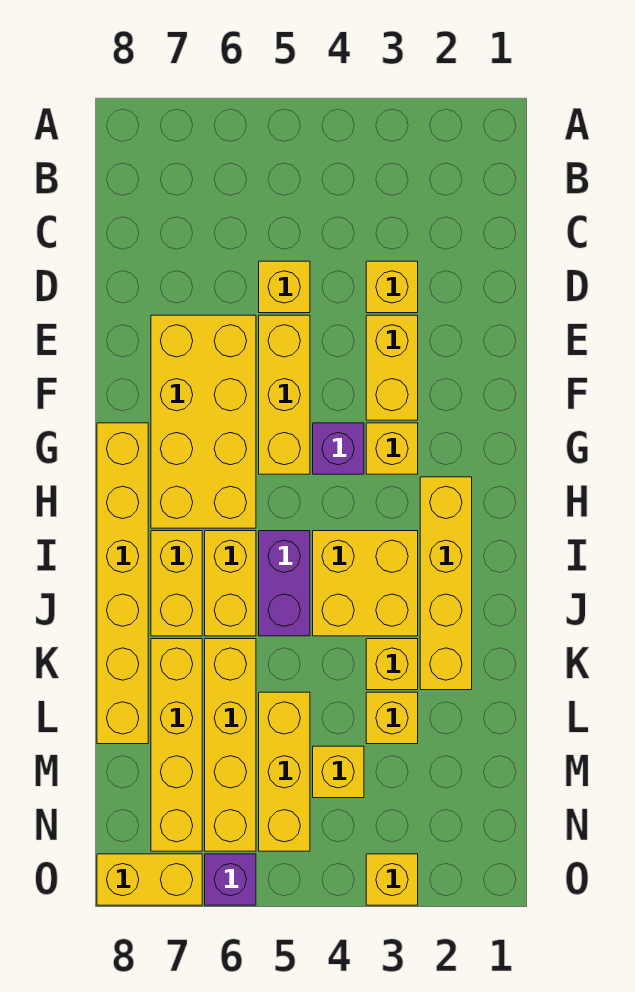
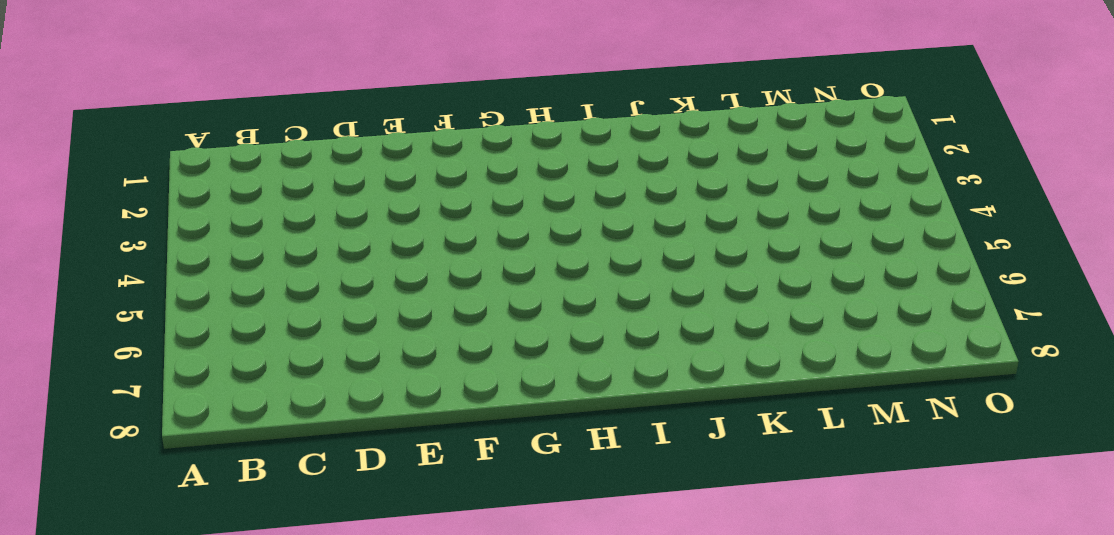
none -> yellow brick D3 level 1
none -> yellow brick D5 level 1
none -> yellow brick E3:F3 level 1

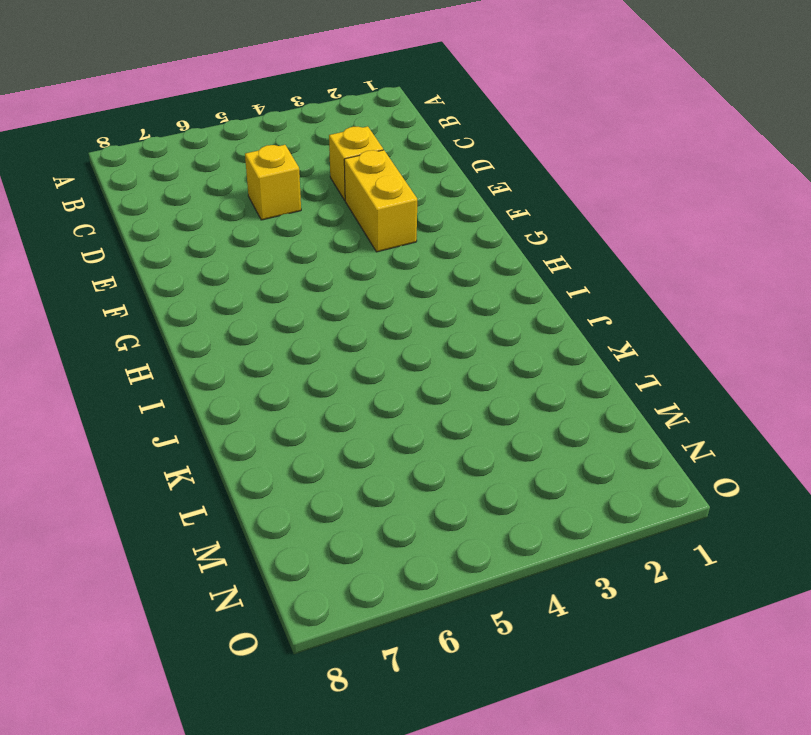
none -> yellow brick E5:G5 level 1
none -> yellow brick E6:H7 level 1
none -> yellow brick G3 level 1

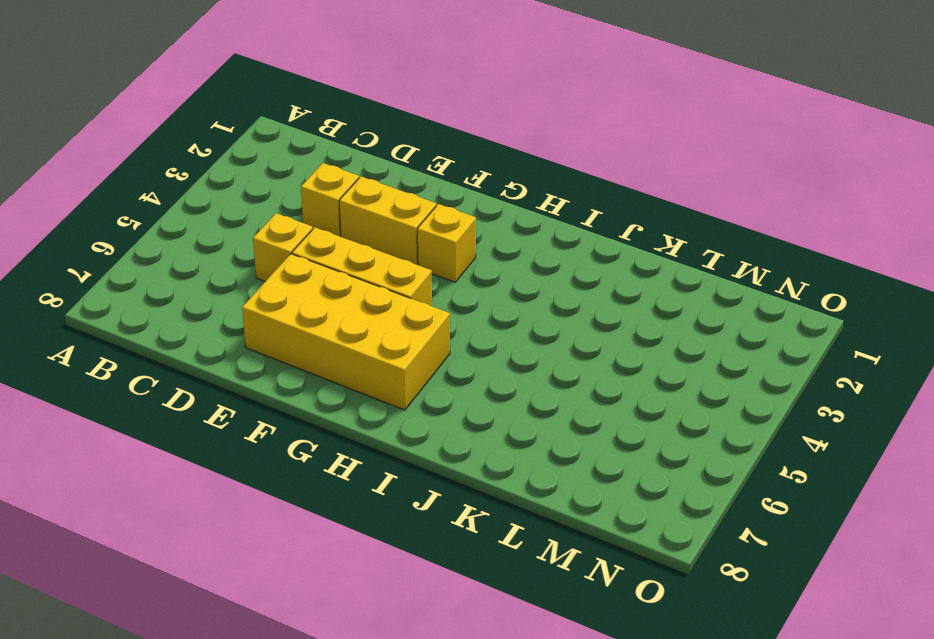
none -> purple brick G4 level 1
none -> yellow brick G8:L8 level 1
none -> yellow brick H2:K2 level 1

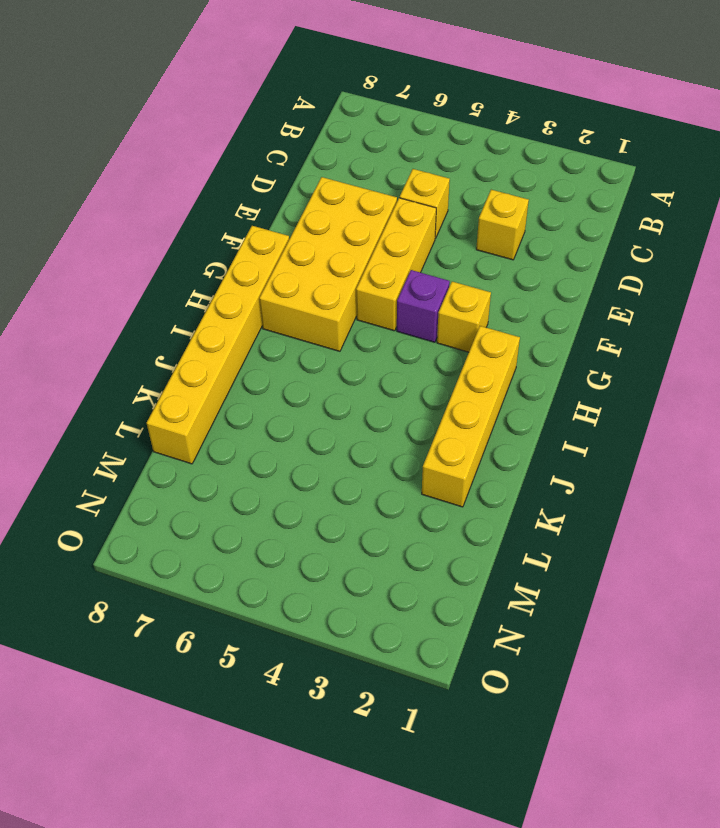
none -> yellow brick E3:F3 level 1
none -> yellow brick I3:J4 level 1
none -> purple brick I5:J5 level 1

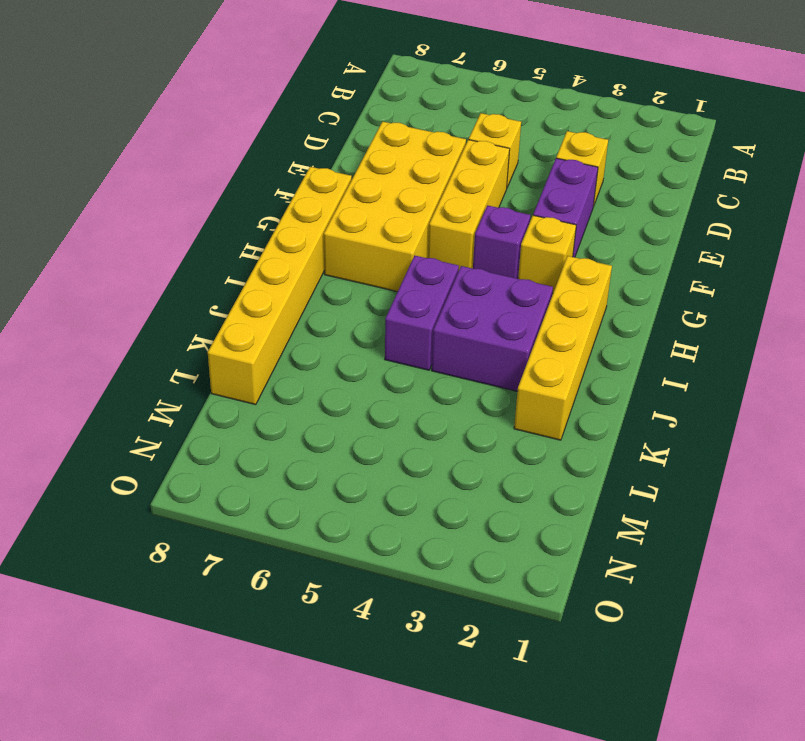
purple brick E3:F3 level 1 -> yellow brick E3:F3 level 1
purple brick I3:J4 level 1 -> yellow brick I3:J4 level 1
none -> yellow brick I6:J6 level 1
none -> yellow brick I7:J7 level 1
none -> yellow brick K3 level 1

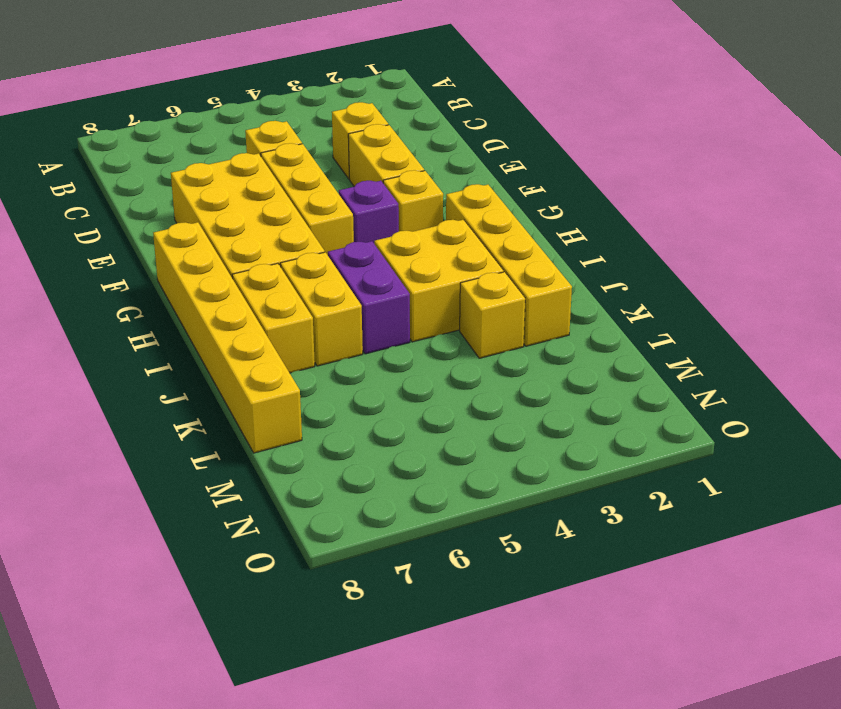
none -> yellow brick K6:N6 level 1
none -> yellow brick K7:N7 level 1
none -> yellow brick L3 level 1

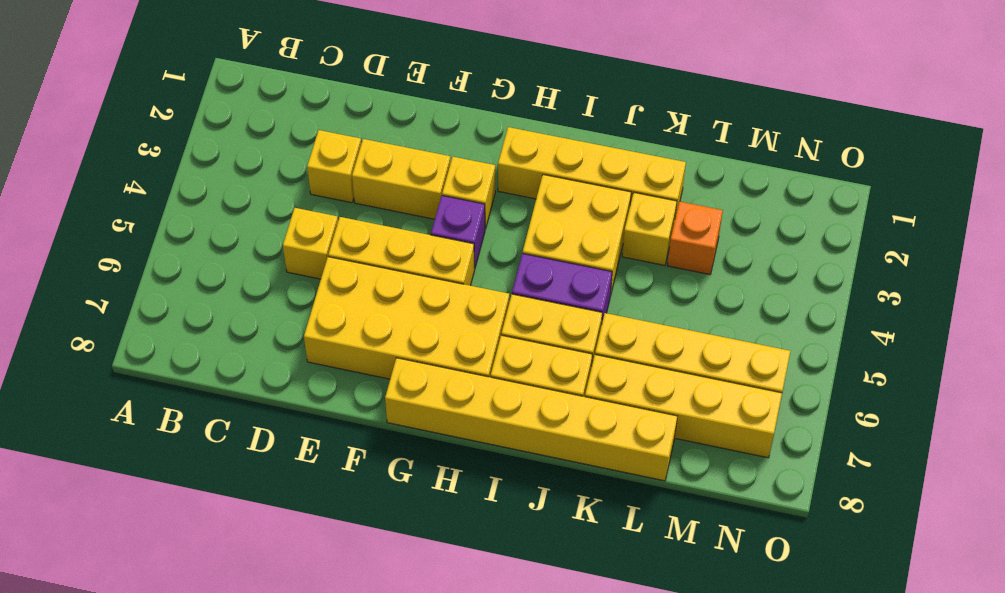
orange brick L3 level 1 -> yellow brick L3 level 1
none -> yellow brick L5:N5 level 1
none -> yellow brick M4 level 1
none -> yellow brick O3 level 1

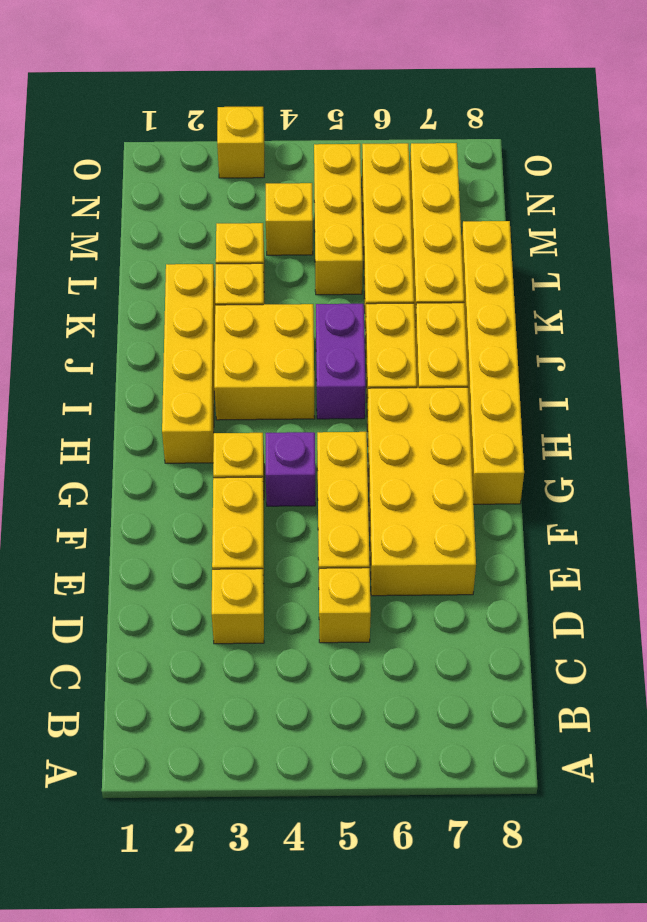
none -> purple brick O6 level 1
none -> yellow brick O7:O8 level 1

